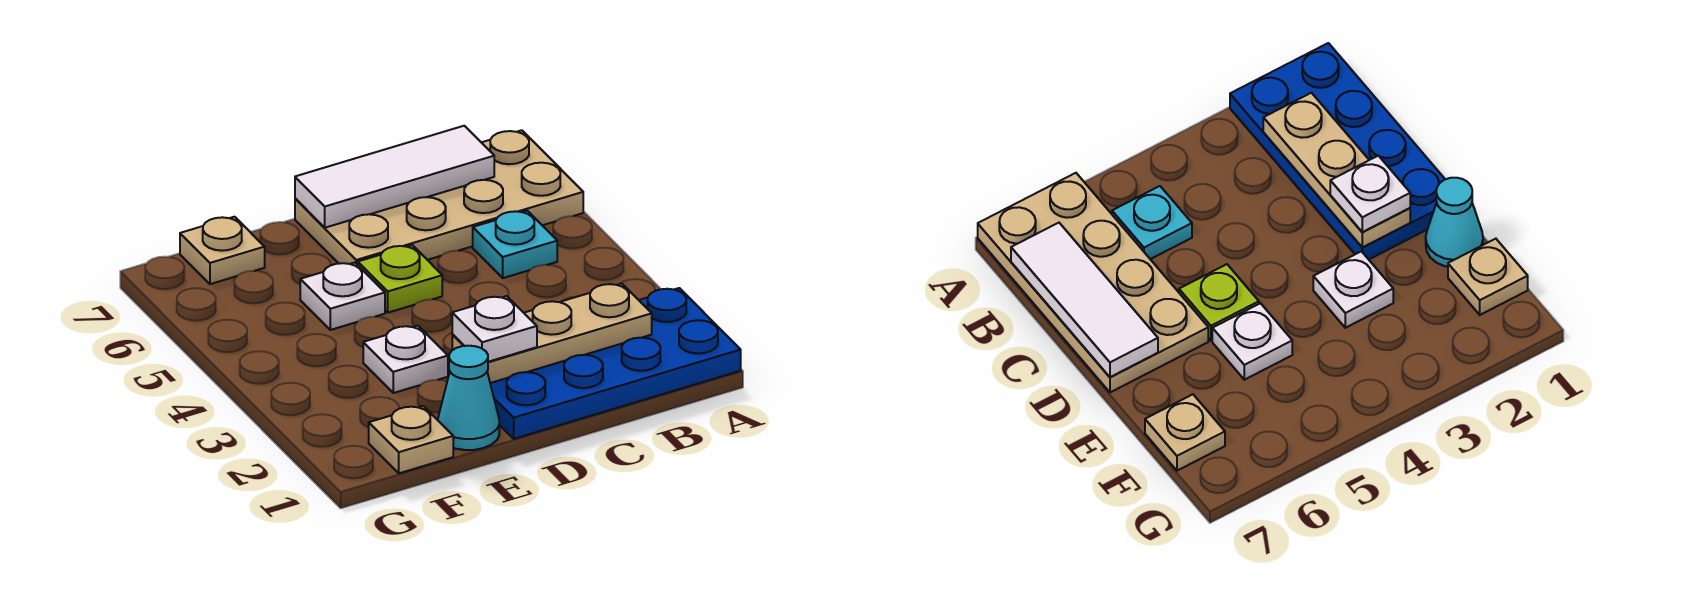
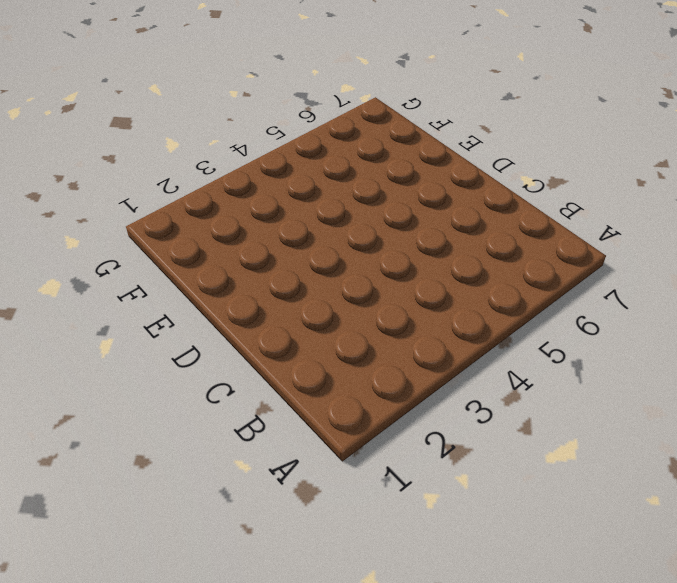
none -> blue plate A1:D2 level 1
none -> tan plate A6:D7 level 1
none -> cyan plate B5 level 1

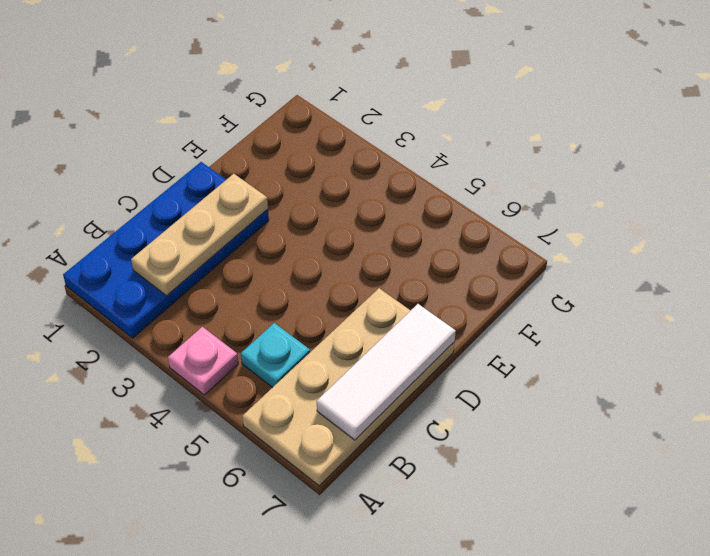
pink plate A4 level 1 -> none
none -> lime plate D5 level 1
none -> cyan cone E1 level 1
none -> white plate E3 level 1

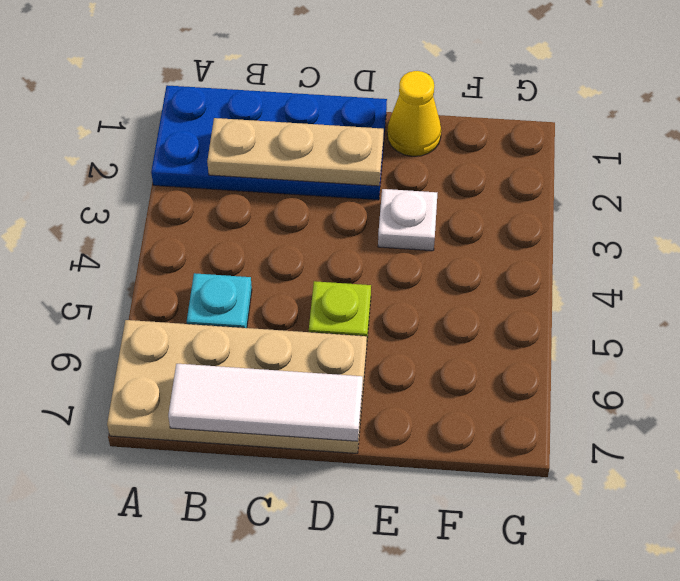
yellow cone E1 level 1 -> cyan cone E1 level 1
none -> white plate E5 level 1
none -> tan plate F1 level 1
none -> tan plate F7 level 1

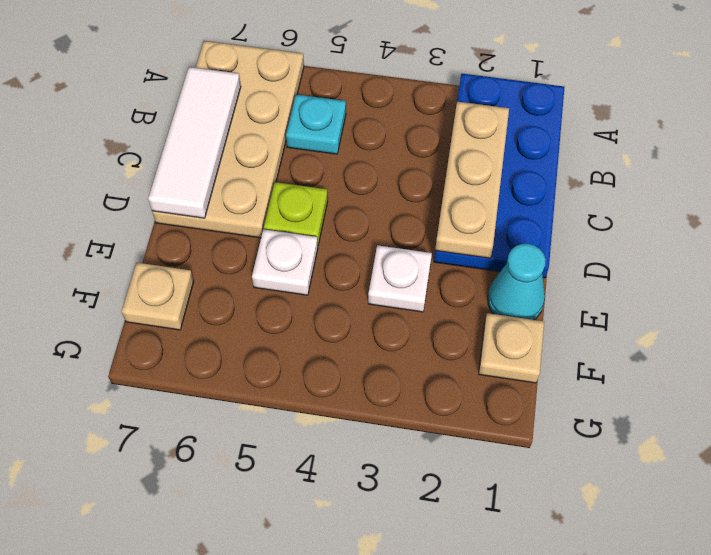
none -> white plate D2 level 3

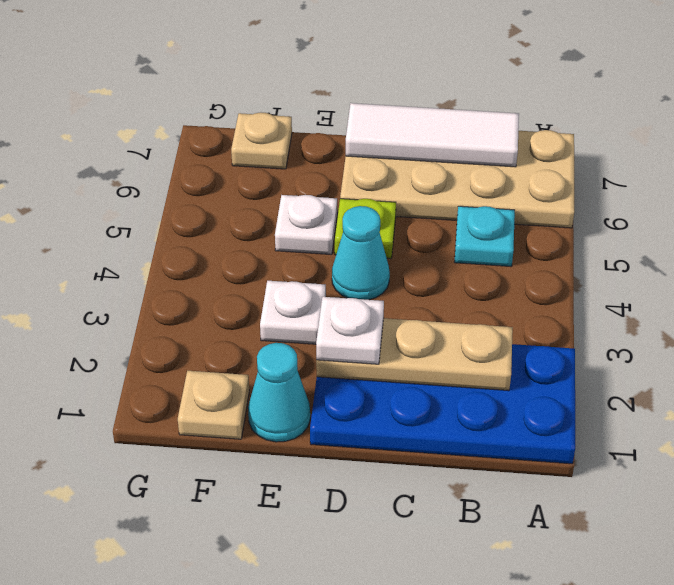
cyan cone D4 level 1 -> none

